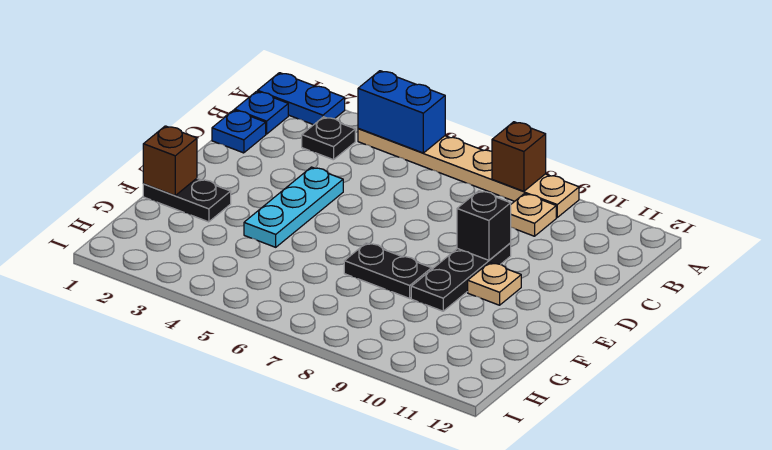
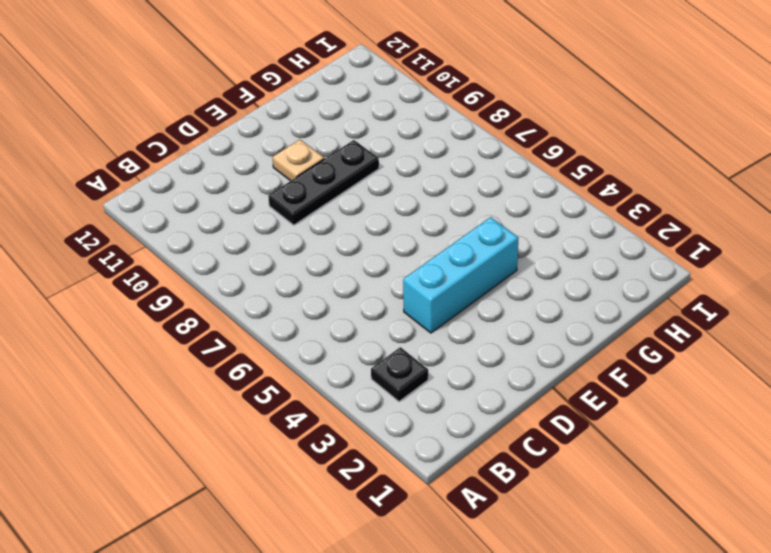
cyan brick D4:F4 level 1 -> cyan plate D4:F4 level 1
none -> blue plate A1:A2 level 1
none -> tan plate A4:A9 level 1
none -> blue plate B1 level 1

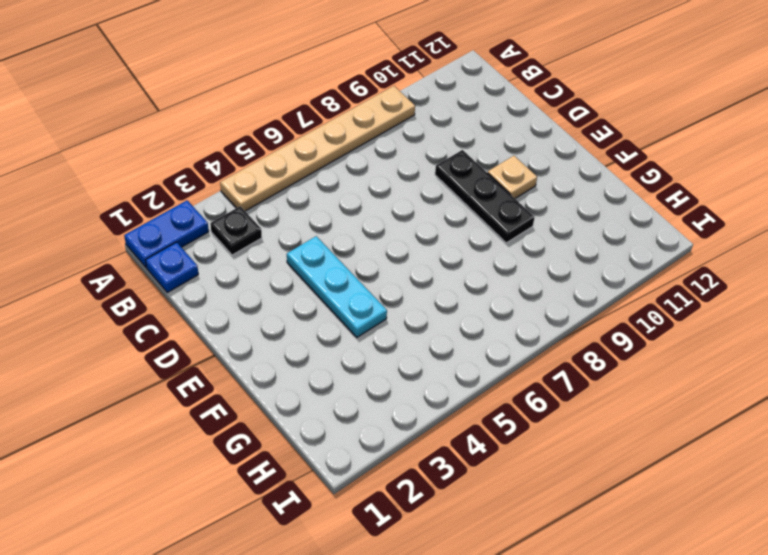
none -> tan plate B9 level 1
none -> blue plate C1 level 1
none -> black plate F1:F2 level 1

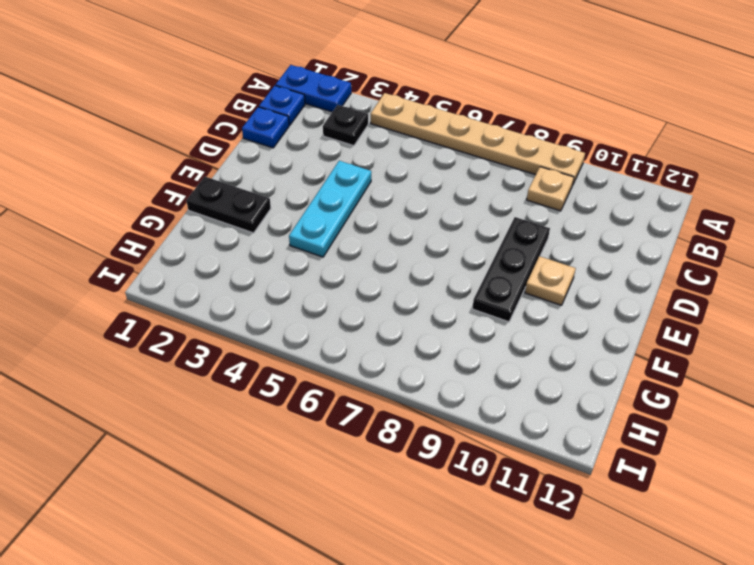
none -> black plate F7:F8 level 1
none -> blue brick A4:A5 level 2
none -> brown brick A8 level 2

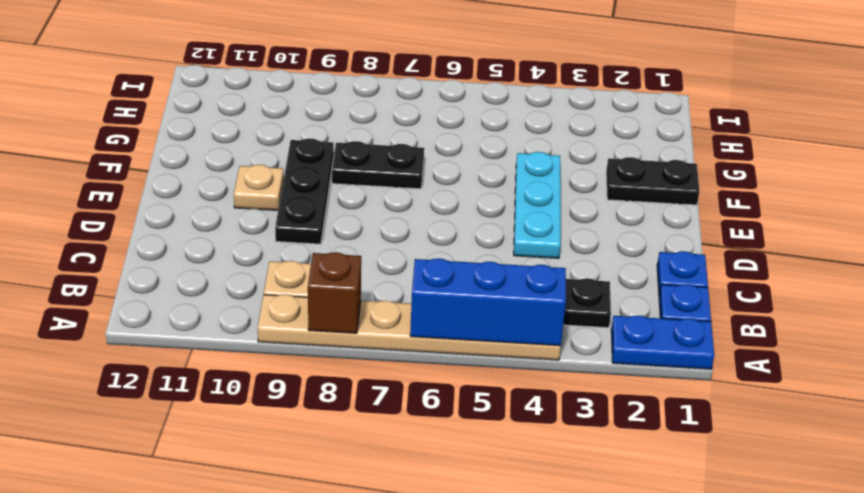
blue brick A4:A6 level 2 -> blue brick A4:A5 level 2
none -> black brick D9 level 2
none -> brown brick F1 level 2

